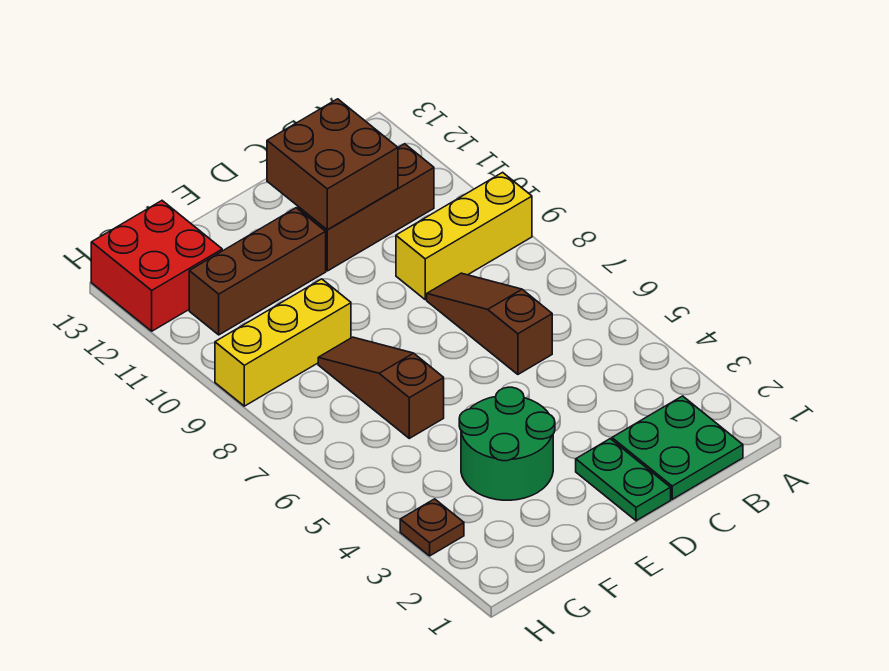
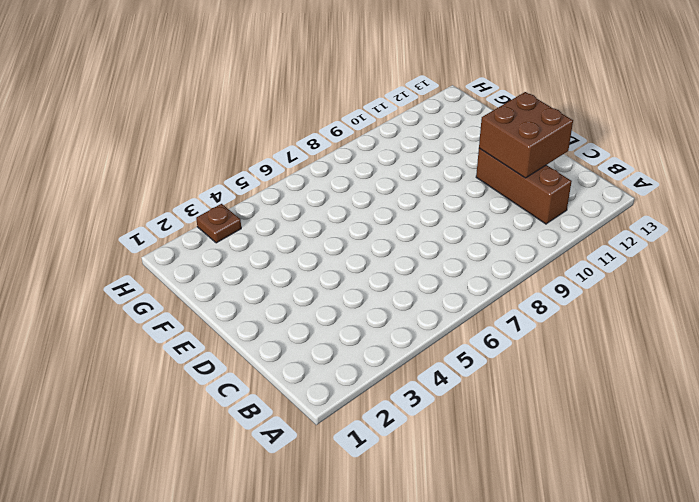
none -> yellow brick A9:C9 level 1
none -> green plate B1:C2 level 1
none -> brown slope C6:C8 level 1 top 6

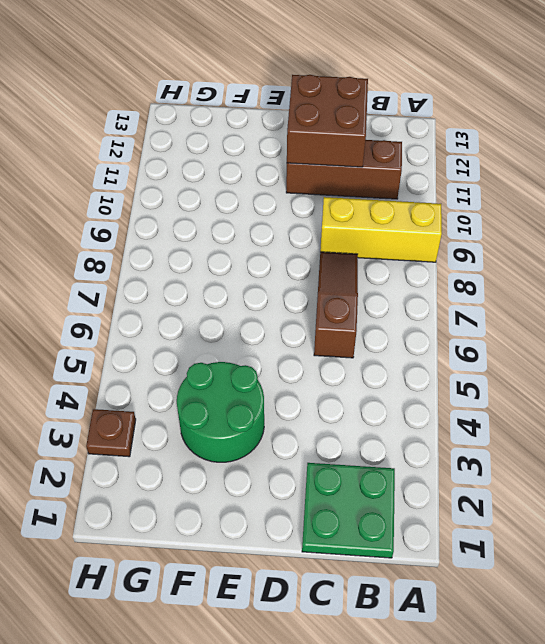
none -> green plate D1:D2 level 1
none -> brown brick E11:G11 level 1
none -> brown slope F6:F8 level 1 top 6

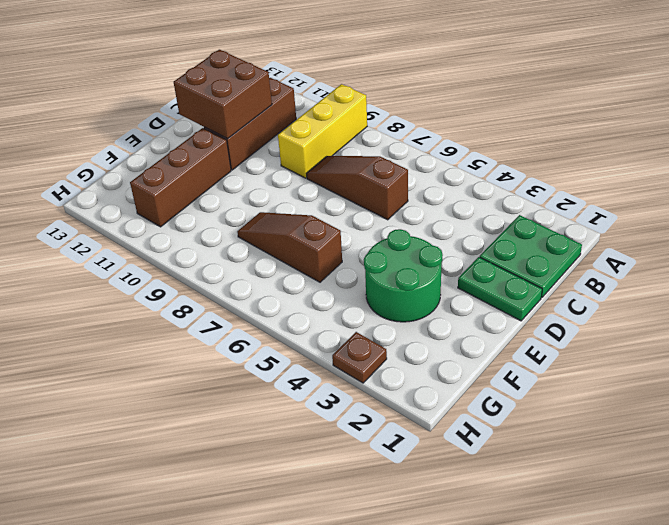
none -> yellow brick F9:H9 level 1
none -> red brick G12:H13 level 1

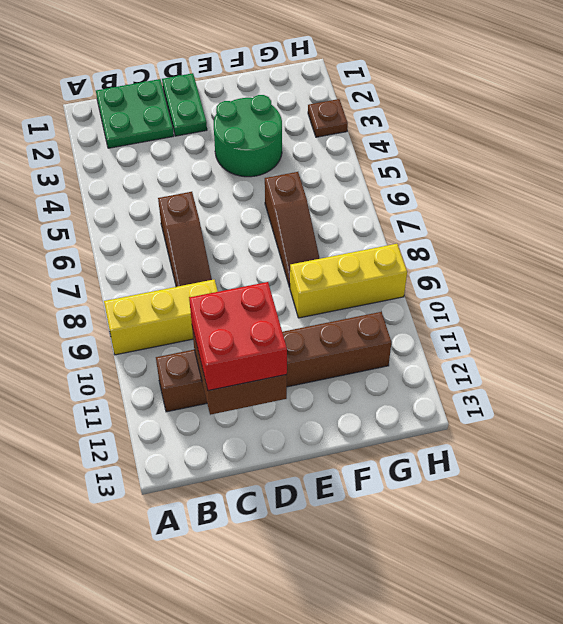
red brick C11:D12 level 3 -> red brick G12:H13 level 1

